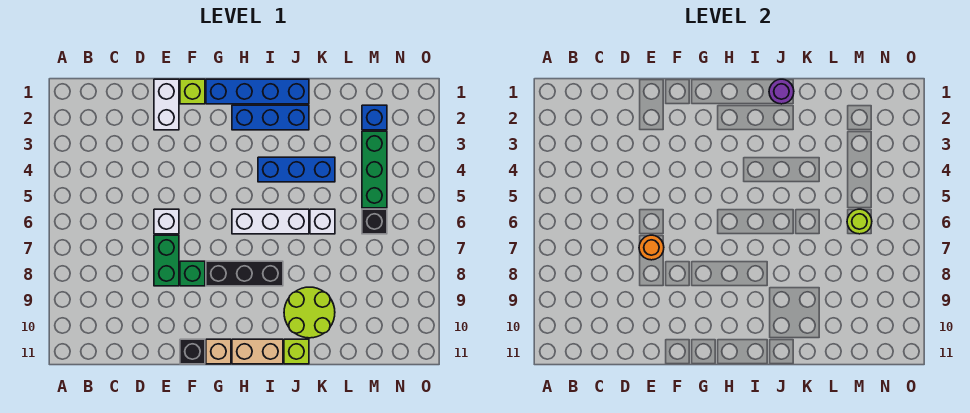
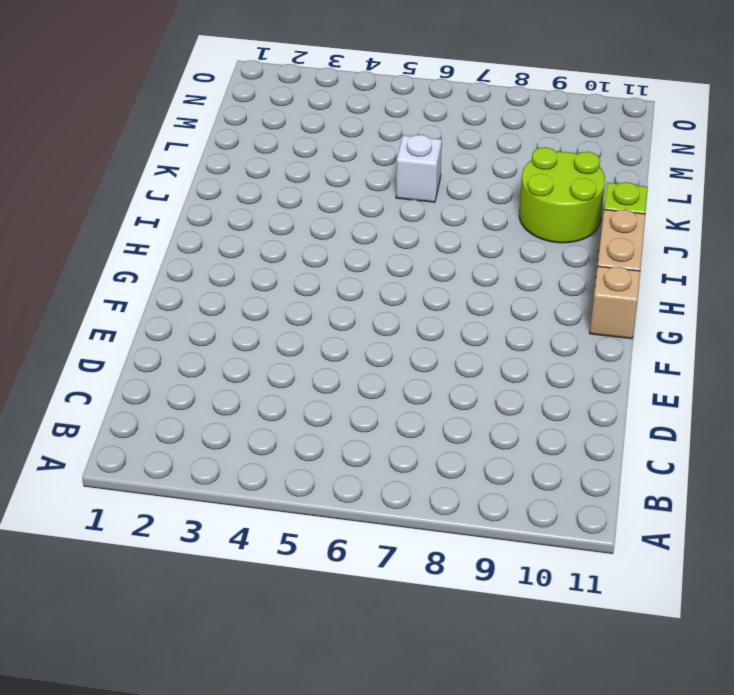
none -> white brick E1:E2 level 1
none -> white brick E6 level 1
none -> green brick E7:E8 level 1

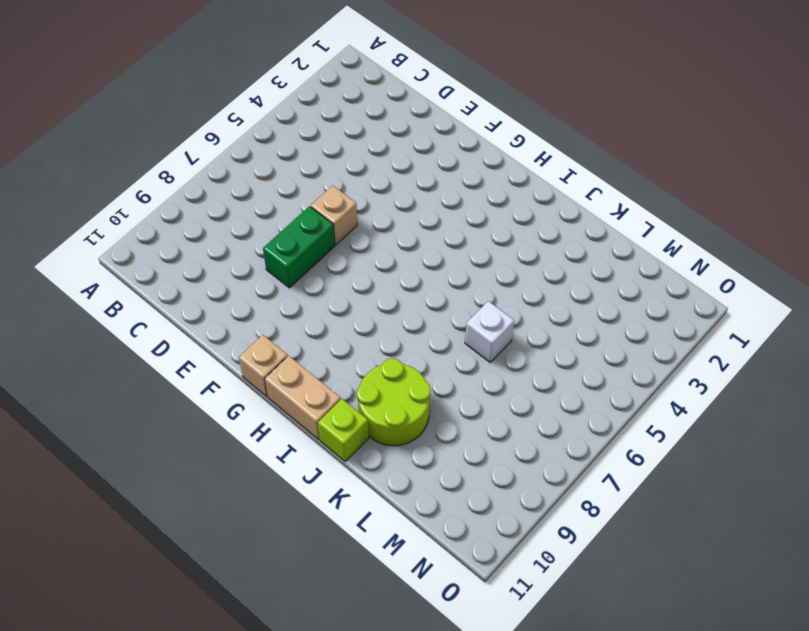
tan brick E6 level 1 -> white brick E6 level 1
none -> white brick E1:E2 level 1
none -> lime brick F1 level 1
none -> green brick F8 level 1

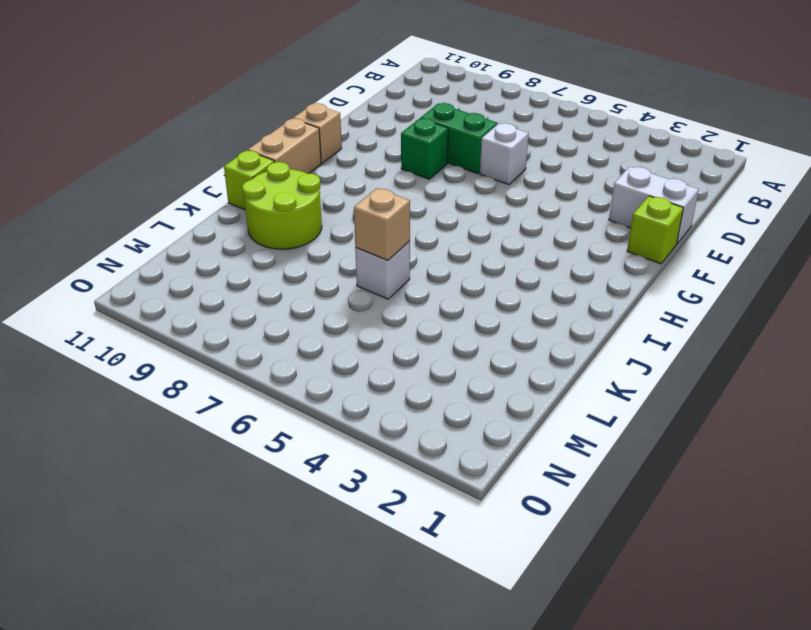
tan brick K6 level 2 -> none
none -> black brick F11 level 1
none -> blue brick G1:J1 level 1
none -> black brick G8:I8 level 1

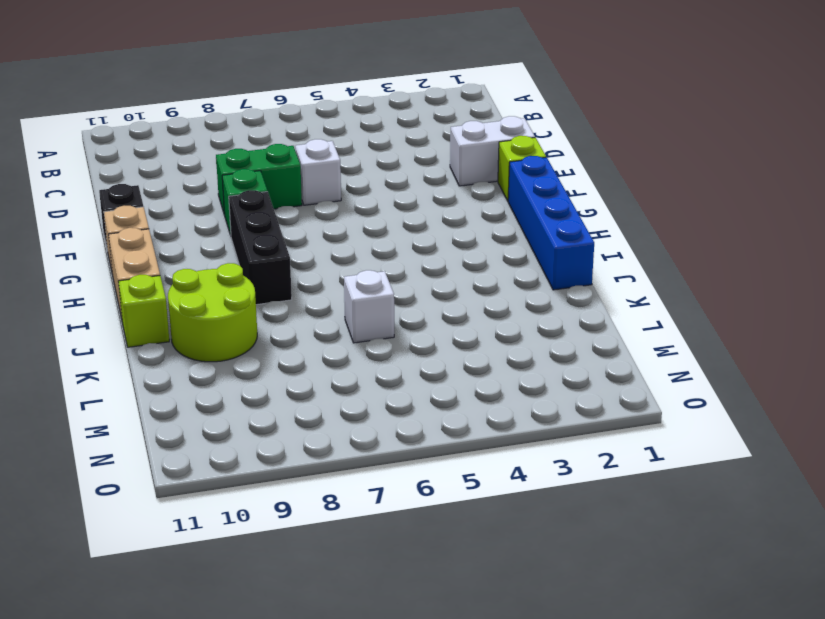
none -> blue brick H2:J2 level 1
none -> white brick H6:J6 level 1
none -> blue brick I4:K4 level 1

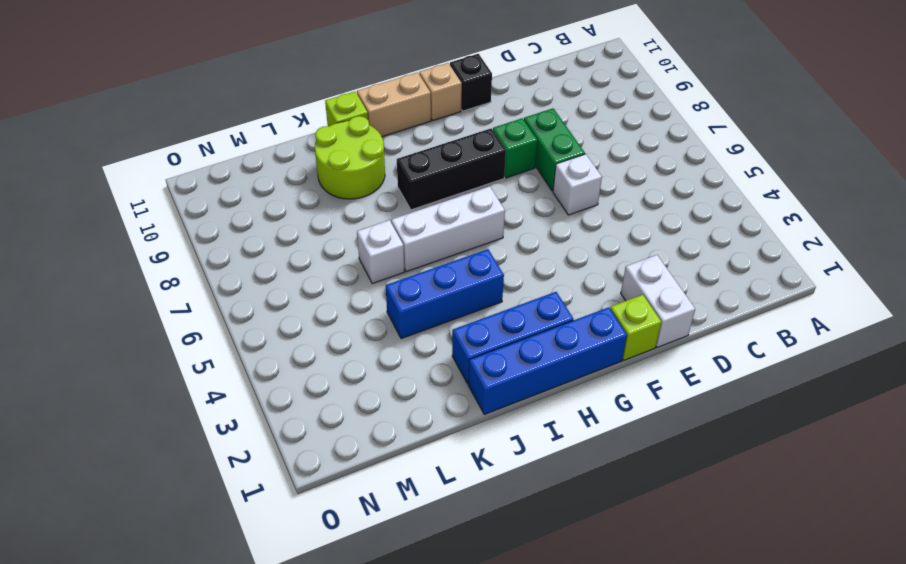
none -> blue brick M2 level 1
none -> green brick M3:M5 level 1
none -> black brick M6 level 1

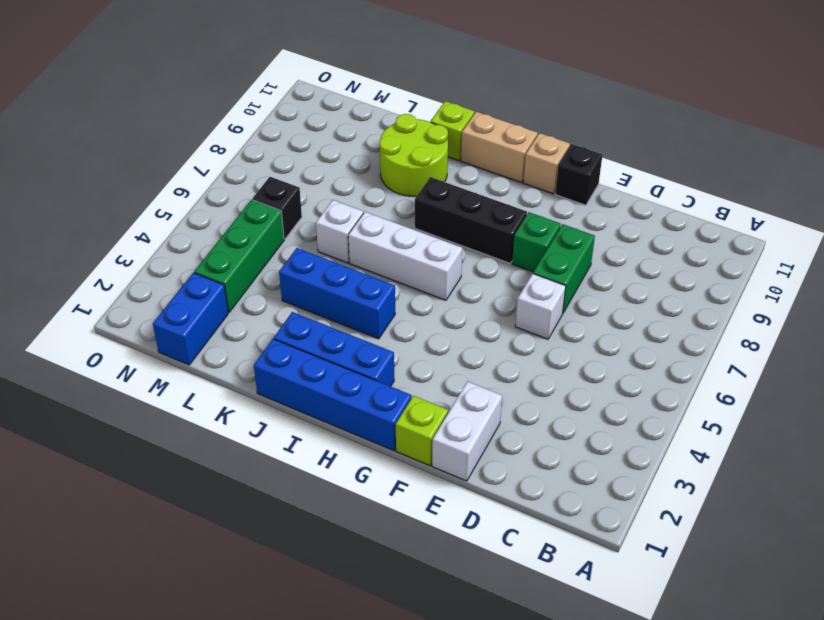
blue brick M1:M2 level 1 -> blue brick M2 level 1
none -> orange round brick E7 level 2
none -> purple round brick J1 level 2
none -> lime round brick M6 level 2

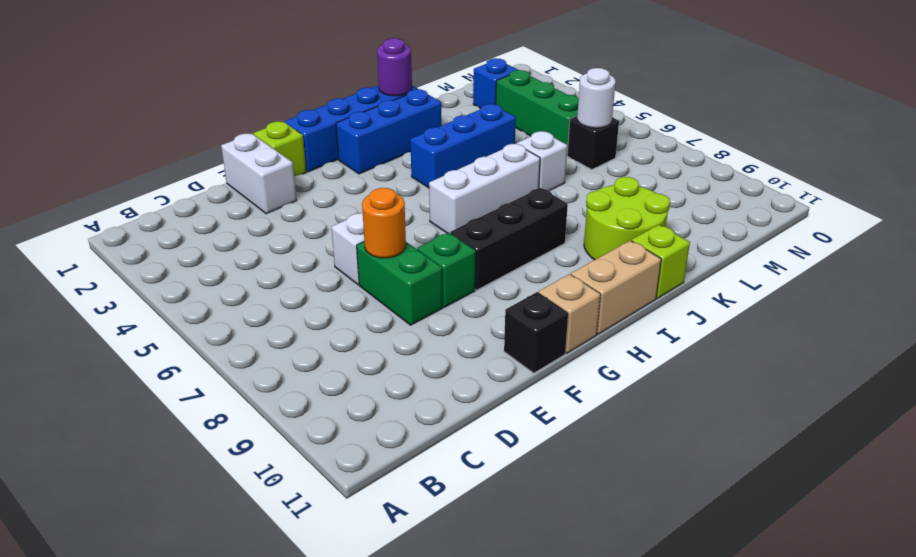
white round brick M6 level 2 -> lime round brick M6 level 2

